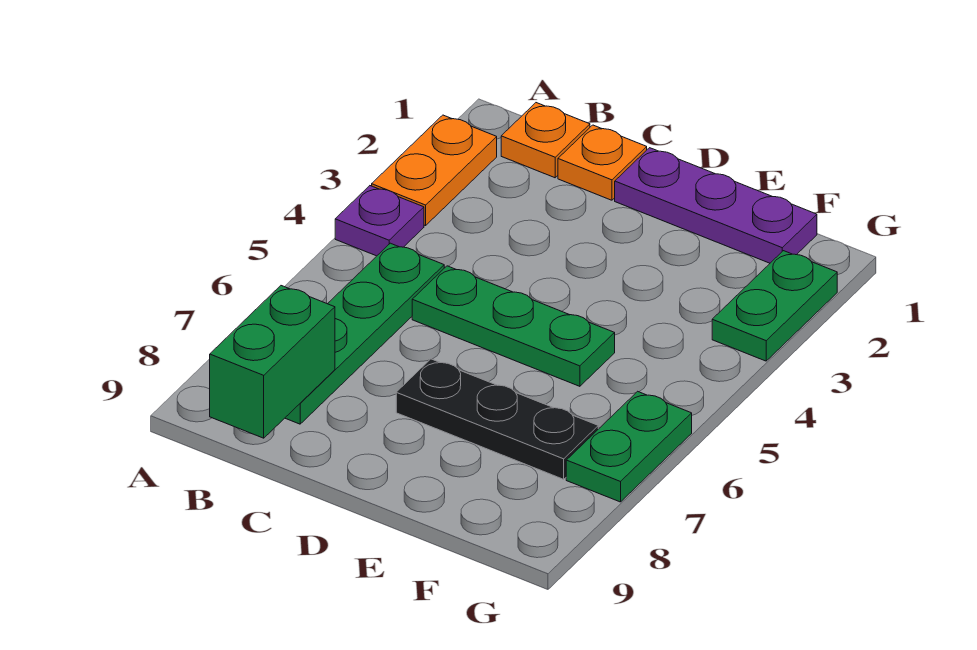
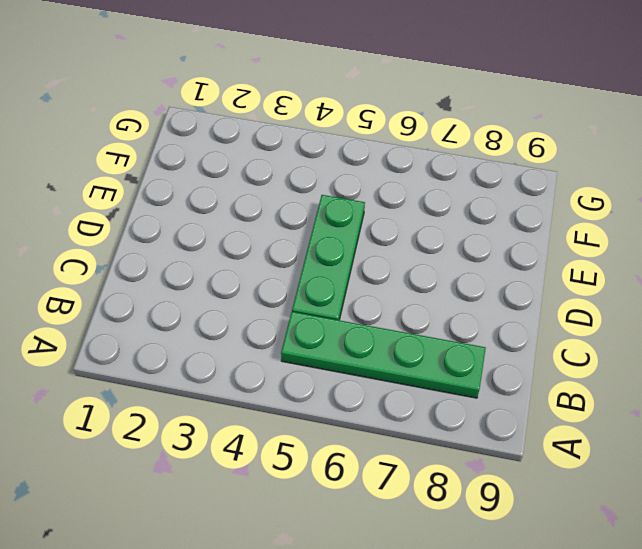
none -> orange plate A2:A3 level 1
none -> purple plate A4 level 1

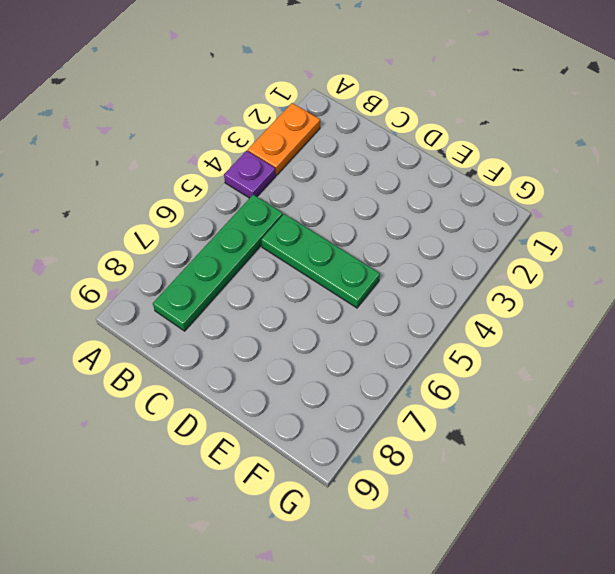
none -> orange plate B1 level 1
none -> orange plate C1 level 1

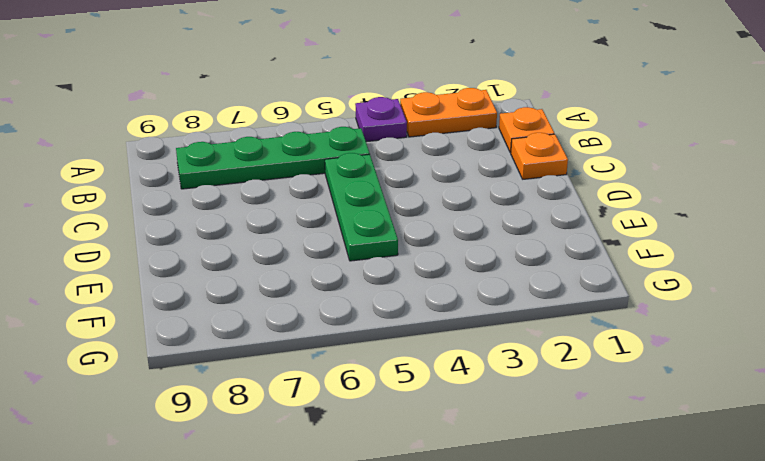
none -> purple plate D1:F1 level 1
none -> black plate D7:F7 level 1

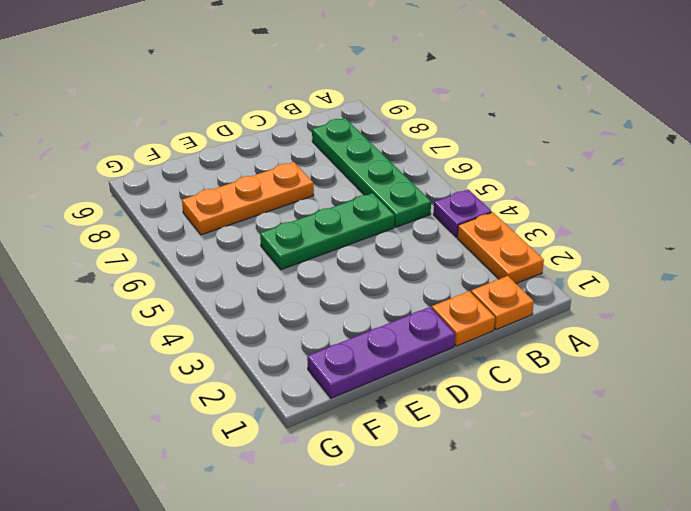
orange plate D7:F7 level 1 -> black plate D7:F7 level 1
none -> green plate G2:G3 level 1
none -> green plate G6:G7 level 1

